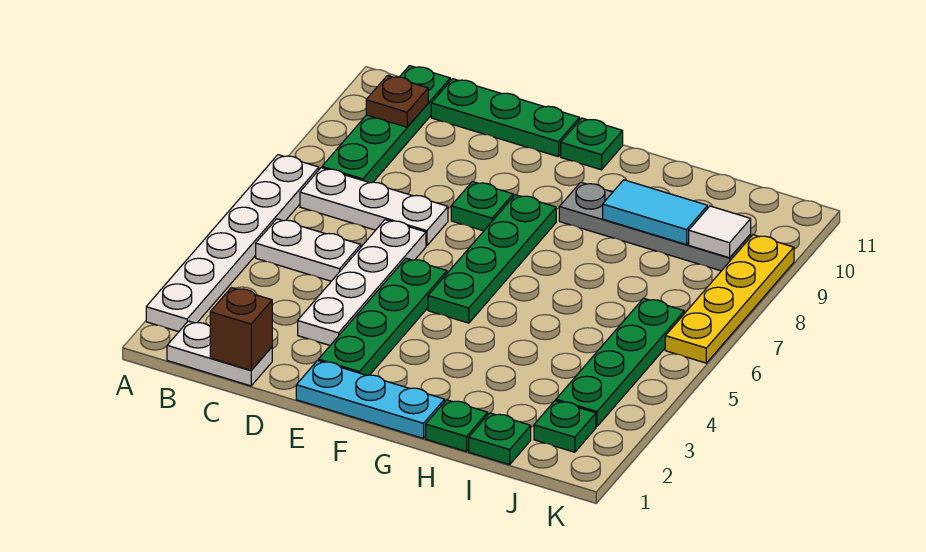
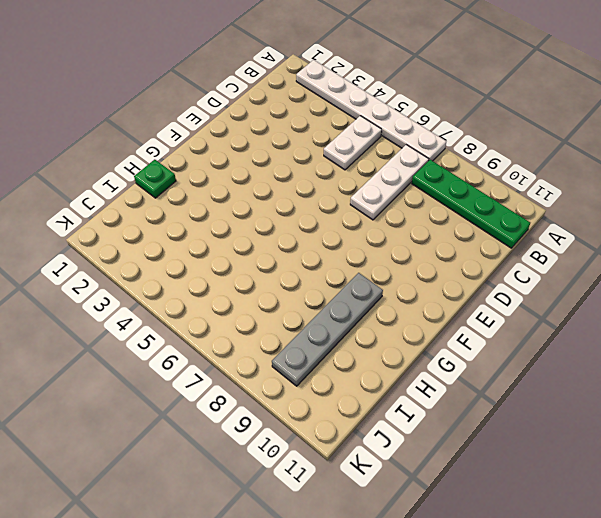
none -> white plate B1:C1 level 1
none -> green plate C11:E11 level 1
none -> white plate D3:D6 level 1

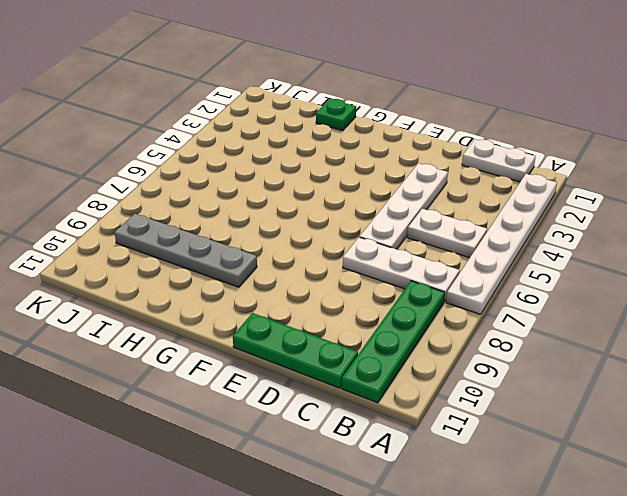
none -> cyan plate E1:G1 level 1
none -> green plate E2:E5 level 1
none -> green plate E8 level 1

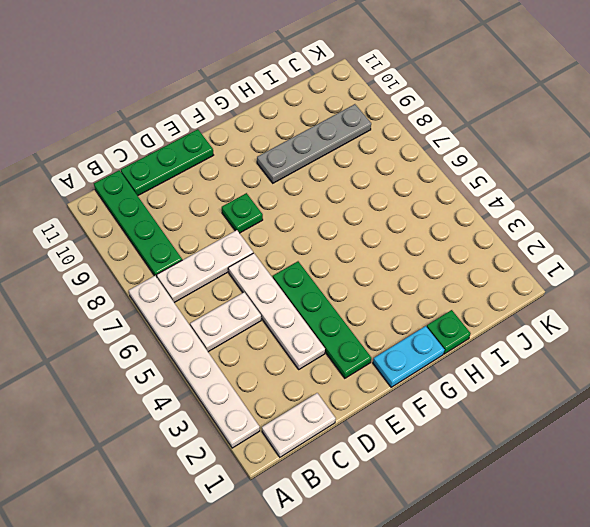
cyan plate F1:G1 level 1 -> cyan plate E1:G1 level 1
none -> green plate F5:F8 level 1
none -> green plate F11 level 1
none -> green plate I1 level 1

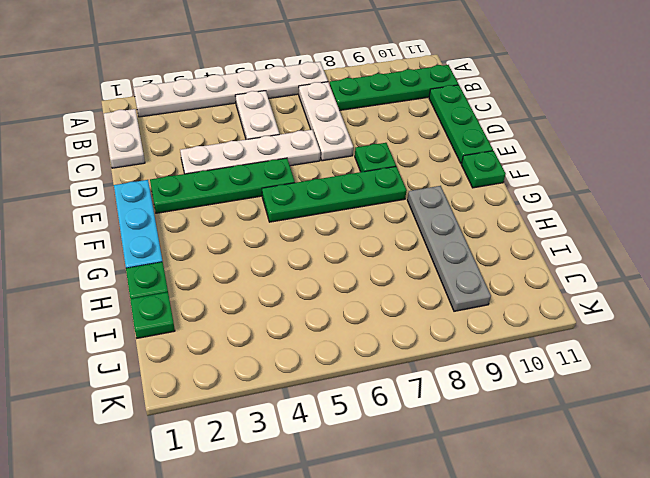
none -> green plate J2 level 1
none -> green plate J3:J6 level 1
none -> yellow plate K6:K9 level 1

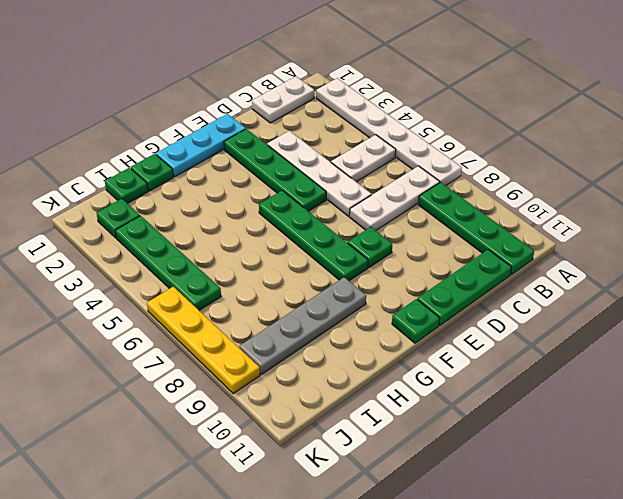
none -> brown plate B10 level 2
none -> brown brick C1 level 2
none -> cyan tile H9:I9 level 2

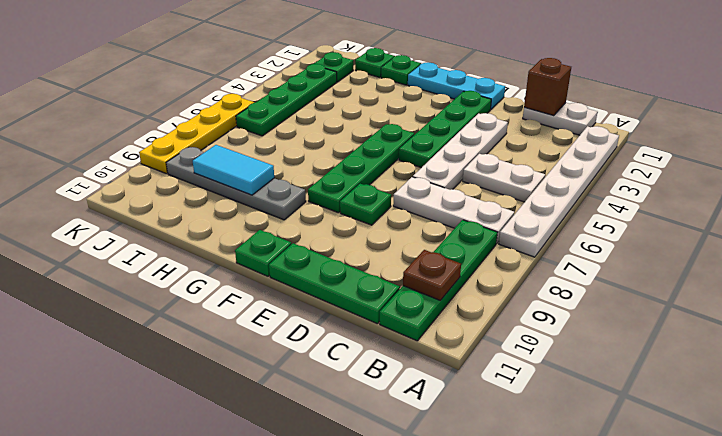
none -> white tile J9 level 2

